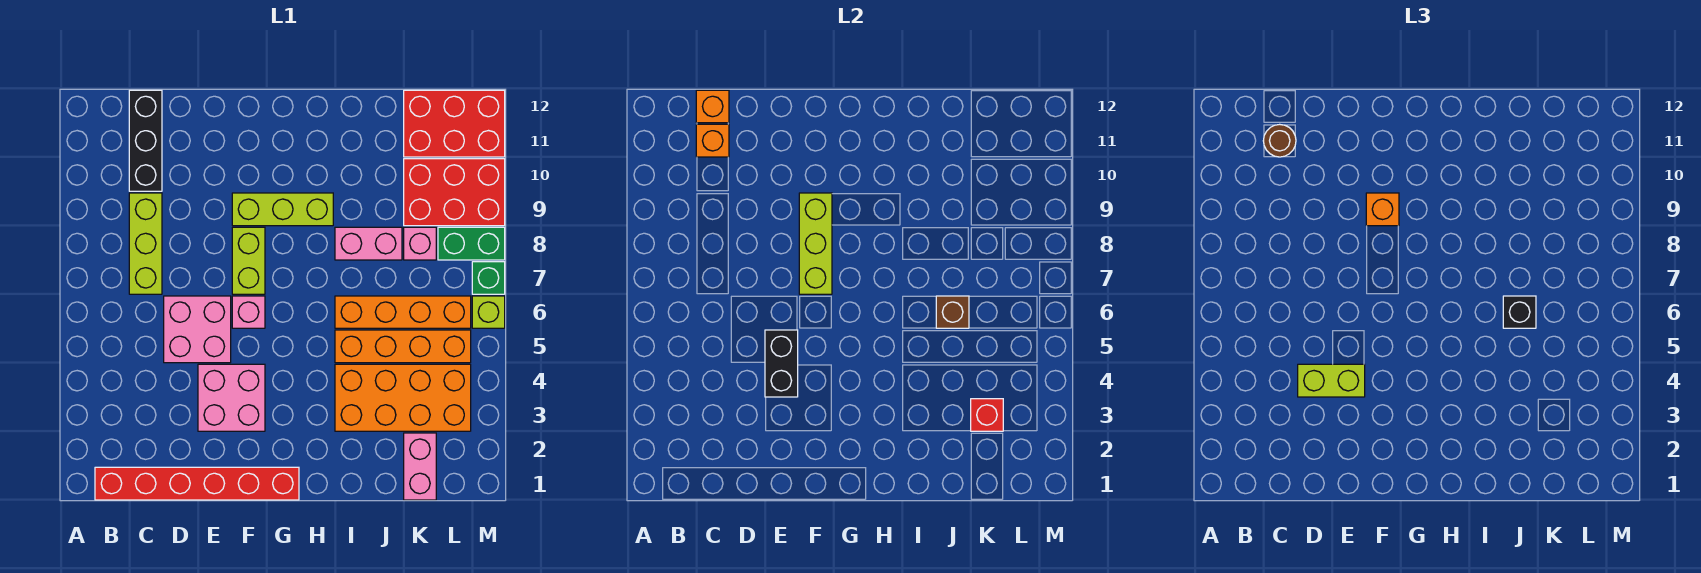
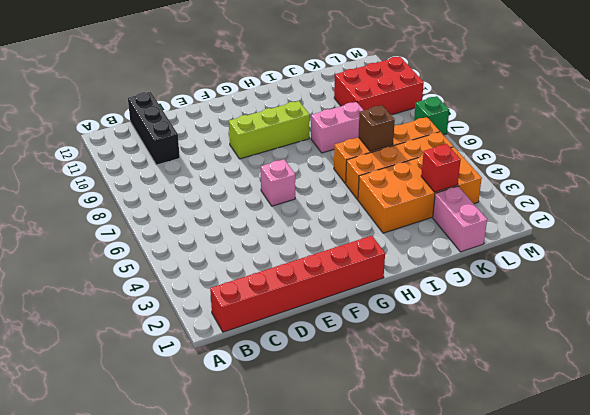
none -> lime brick C7:C9 level 1
none -> pink brick D5:E6 level 1
none -> pink brick E3:F4 level 1

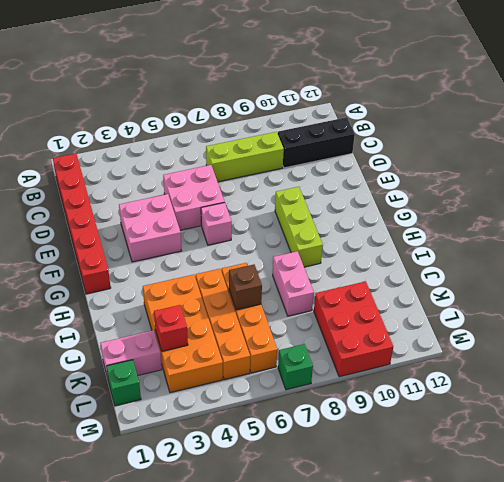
green brick L1 level 1 -> none
none -> lime brick F7:F8 level 1
none -> pink brick K8 level 1
none -> red brick K11:M12 level 1

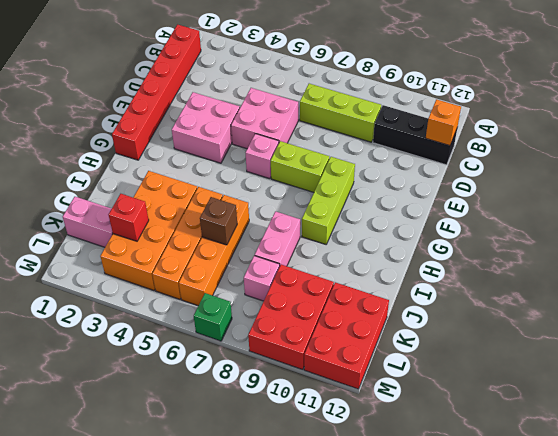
none -> green brick L8:M8 level 1
none -> lime brick M6 level 1
none -> orange brick C11 level 2

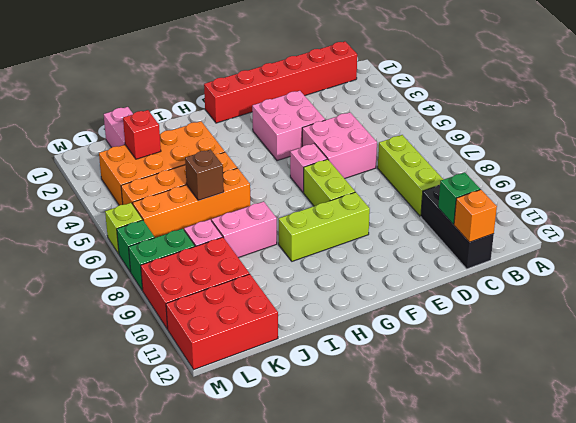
green brick C11 level 2 -> orange brick C11 level 2
none -> black brick E4:E5 level 2
none -> lime brick F7:F9 level 2
none -> brown round brick C11 level 3

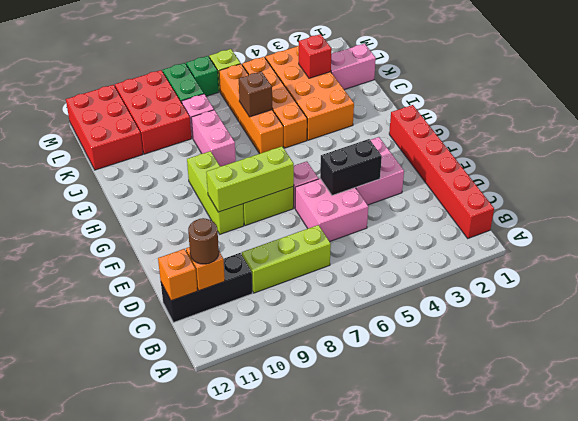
none -> lime brick D4:E4 level 3
none -> orange brick F9 level 3
none -> black brick J6 level 3

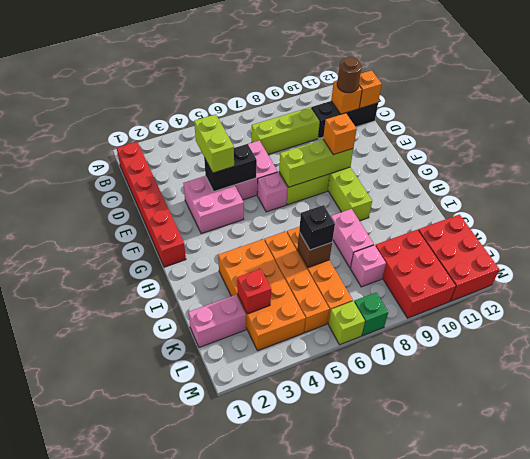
none -> green brick L8:M8 level 1

